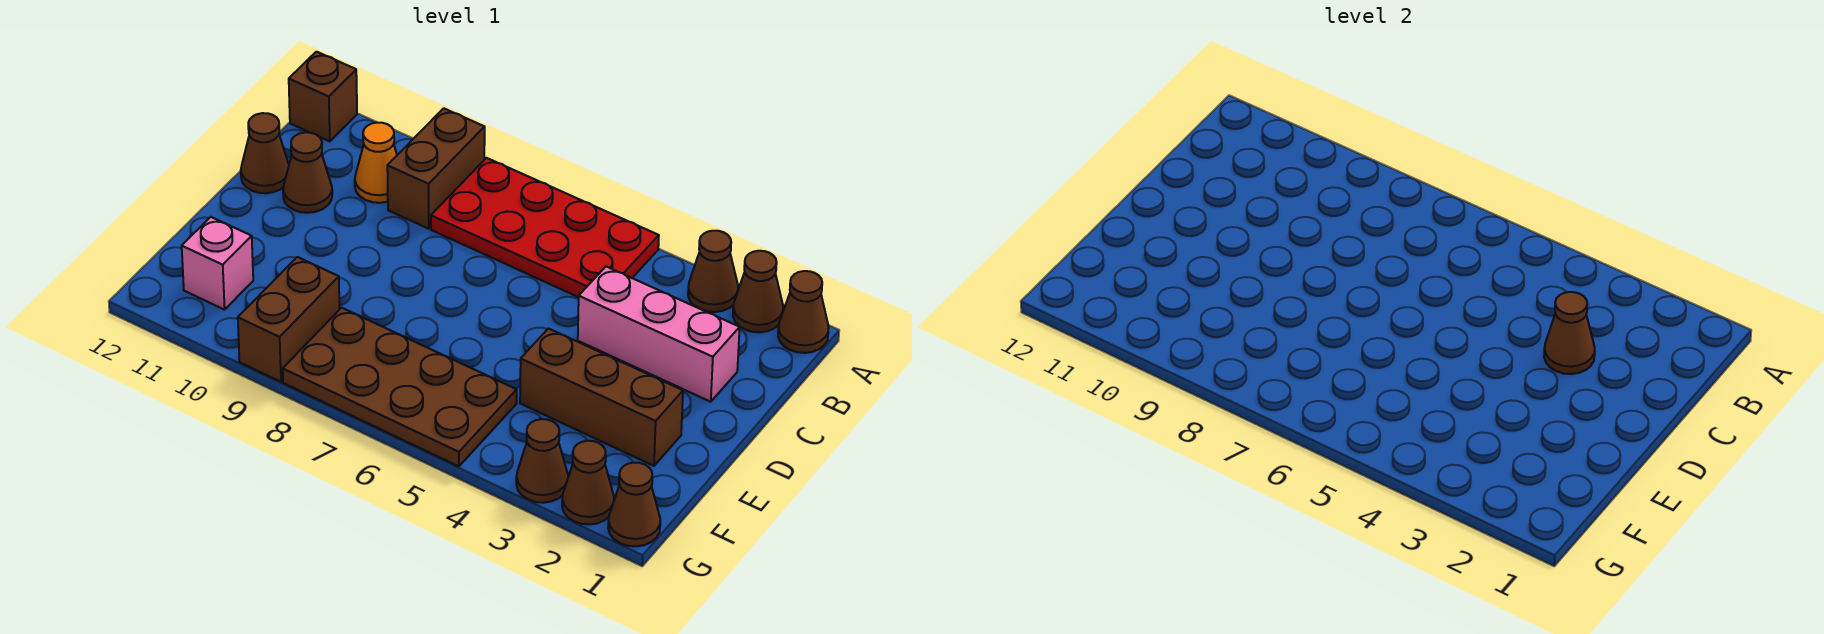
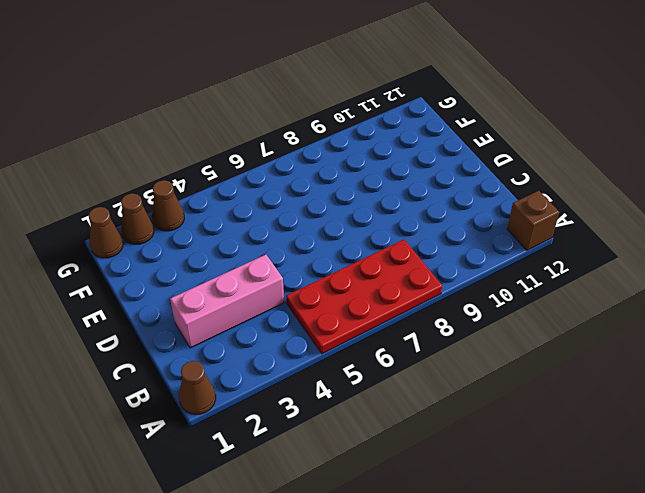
none -> brown cone A2 level 1
none -> brown cone A3 level 1
none -> brown brick A9:B9 level 1

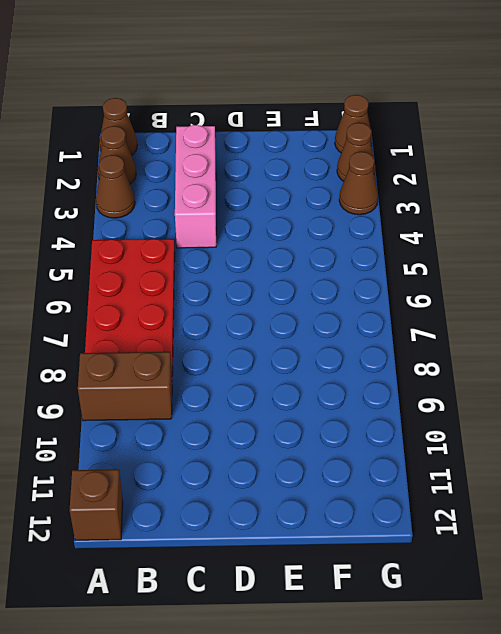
none -> orange cone B10 level 1
none -> brown cone C11 level 1
none -> brown cone C12 level 1

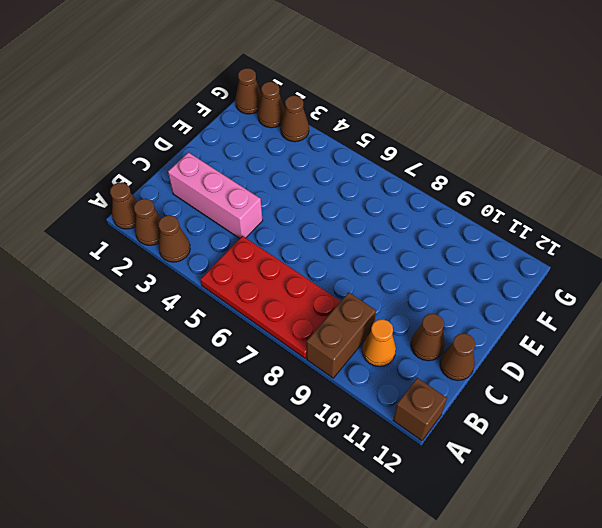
none -> brown brick E2:E4 level 1
none -> brown plate F5:G8 level 1
none -> brown brick F9:G9 level 1

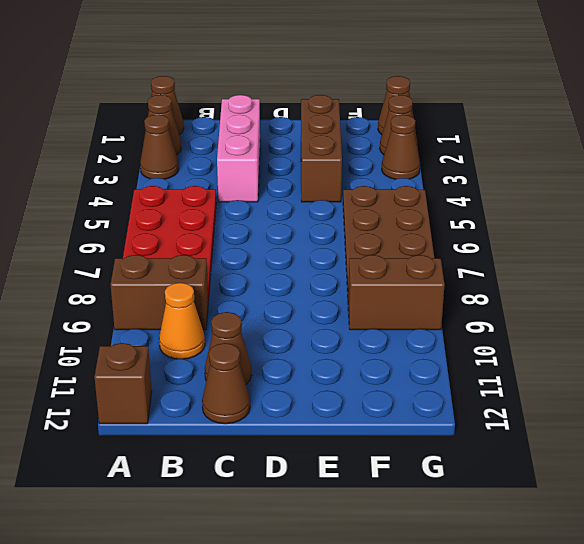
none -> pink brick F11 level 1
none -> brown cone C3 level 2

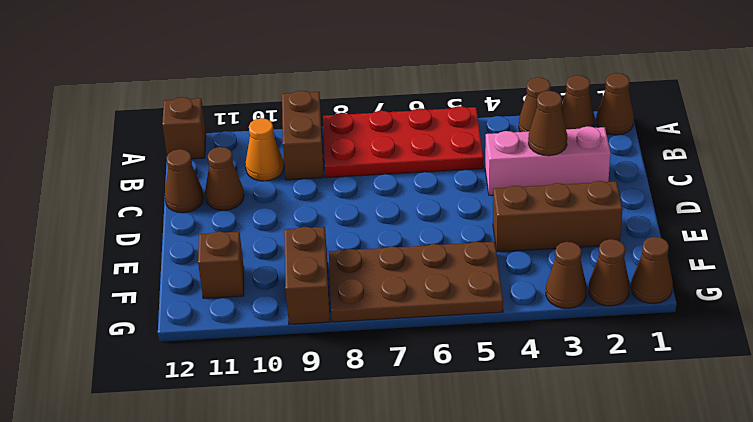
brown brick F11 level 1 -> pink brick F11 level 1

